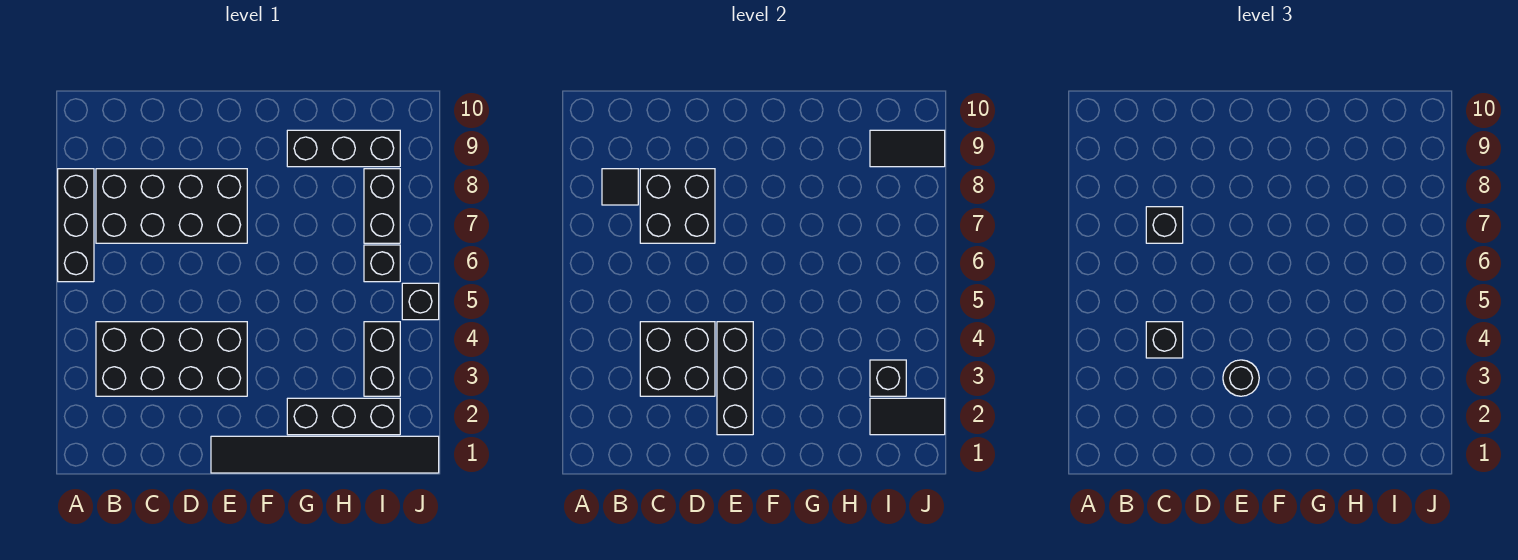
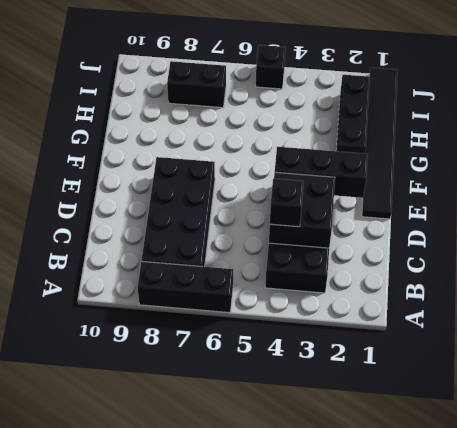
none -> black brick G9:I9 level 1
none -> black brick I3:I4 level 1
none -> black brick I6 level 1

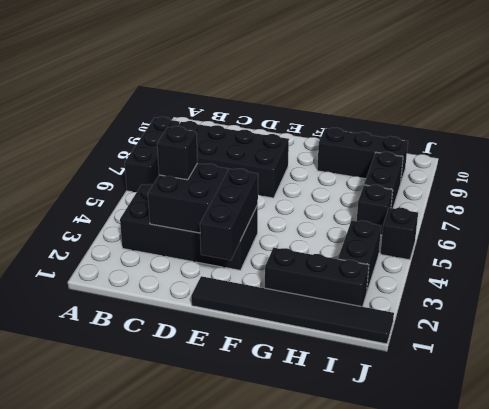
none -> black tile B8 level 2
none -> black brick C7:D8 level 2
none -> black tile I2:J2 level 2

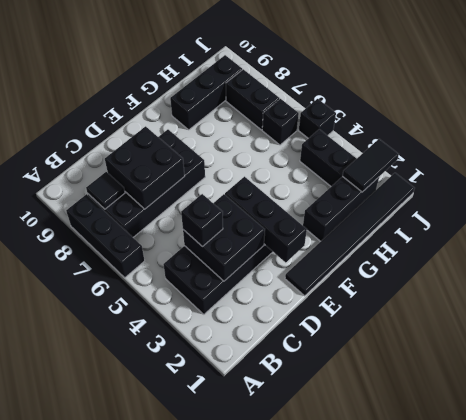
none -> black brick I3 level 2
none -> black tile I9:J9 level 2
none -> black brick C7 level 3

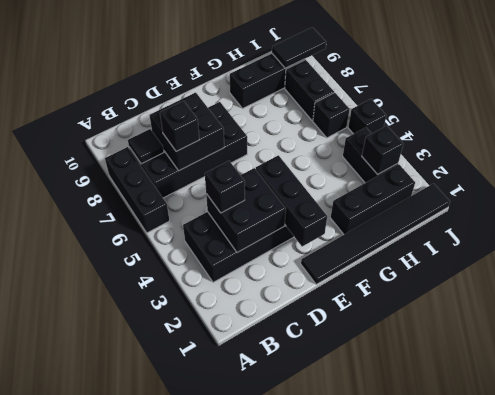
none -> black tile I2:J2 level 2
none -> black round brick E3 level 3

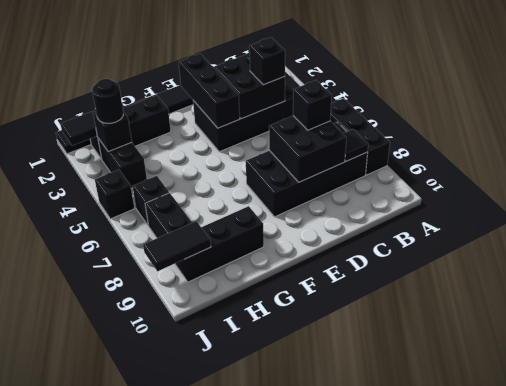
black round brick I3 level 3 -> black round brick E3 level 3

